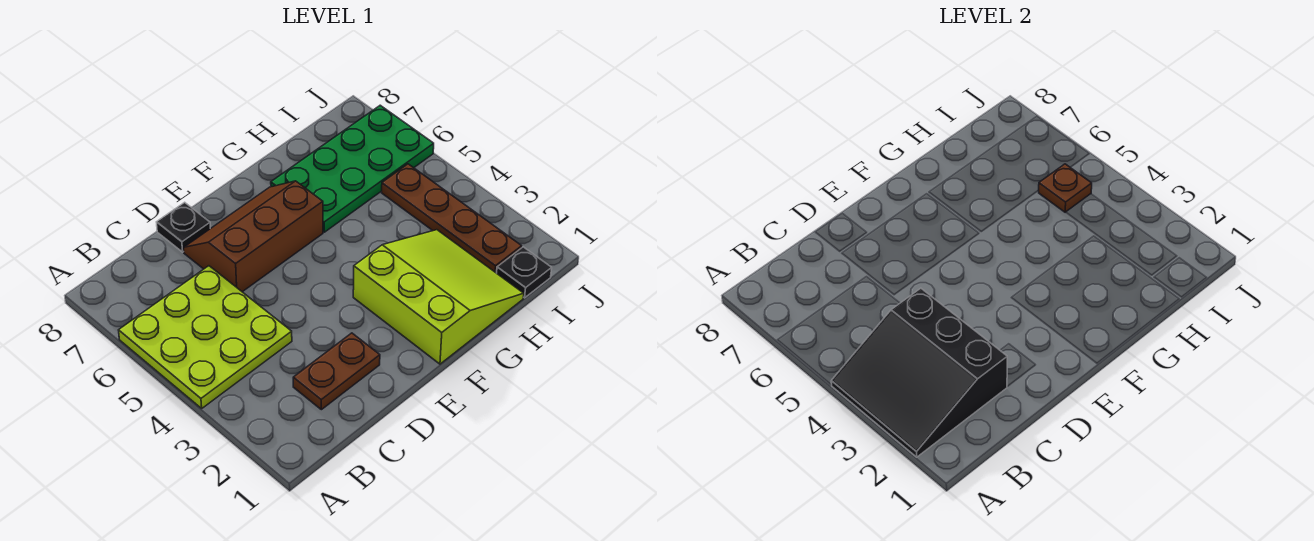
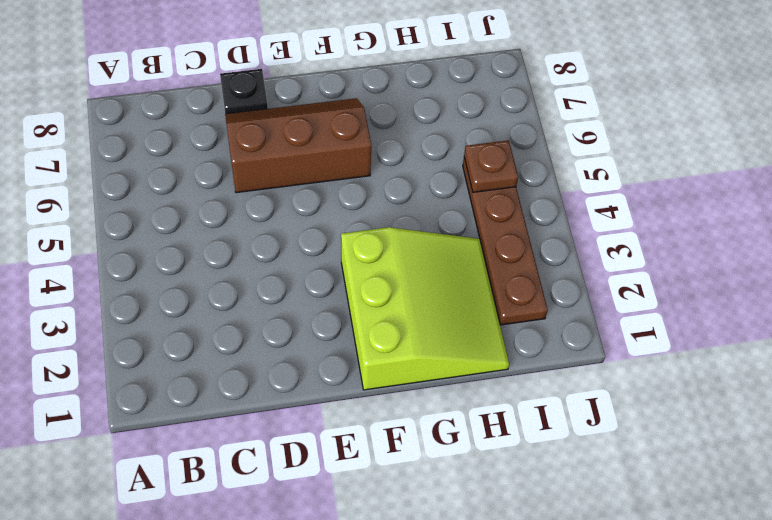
none -> lime plate A4:C6 level 1
none -> brown plate C2:D2 level 1

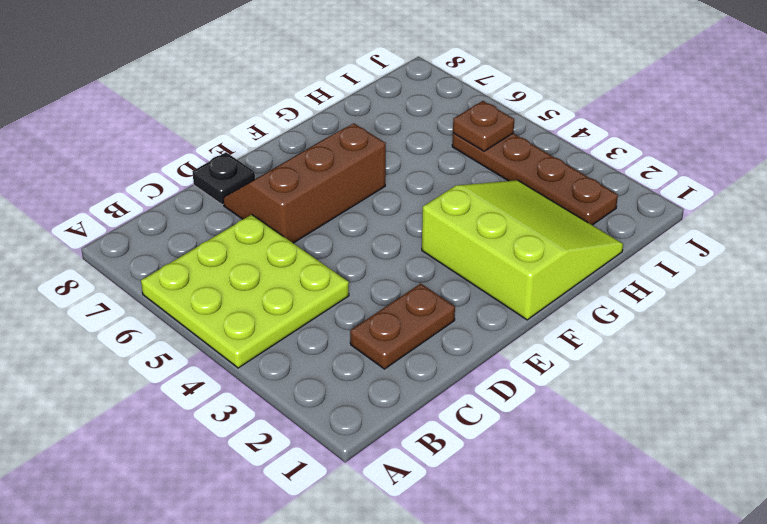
none -> green plate G6:J7 level 1
none -> black plate I1 level 1

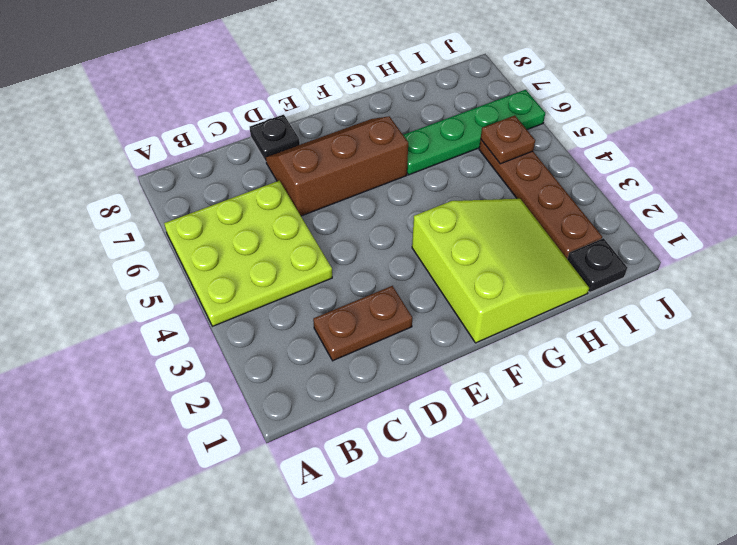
green plate G6:J6 level 1 -> green plate G6:J7 level 1
none -> black slope A2:C4 level 2 top C

